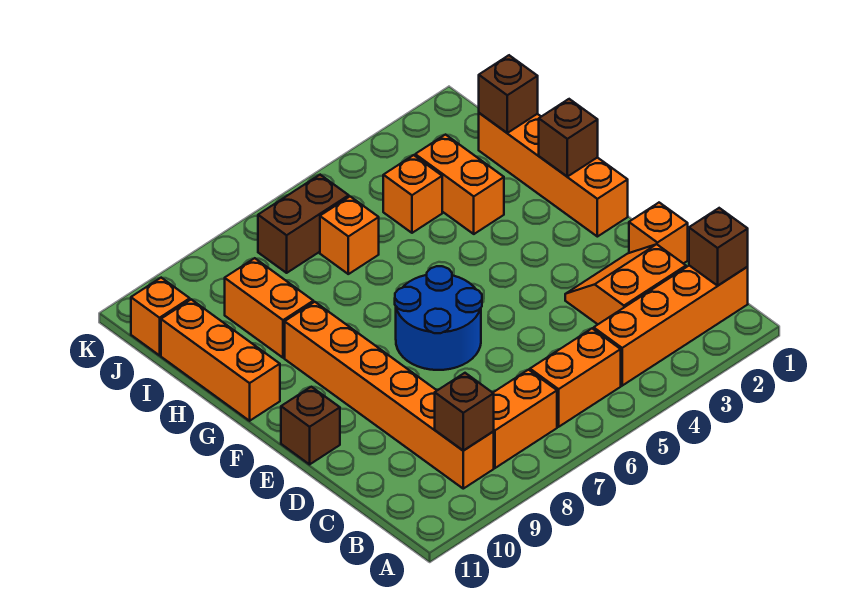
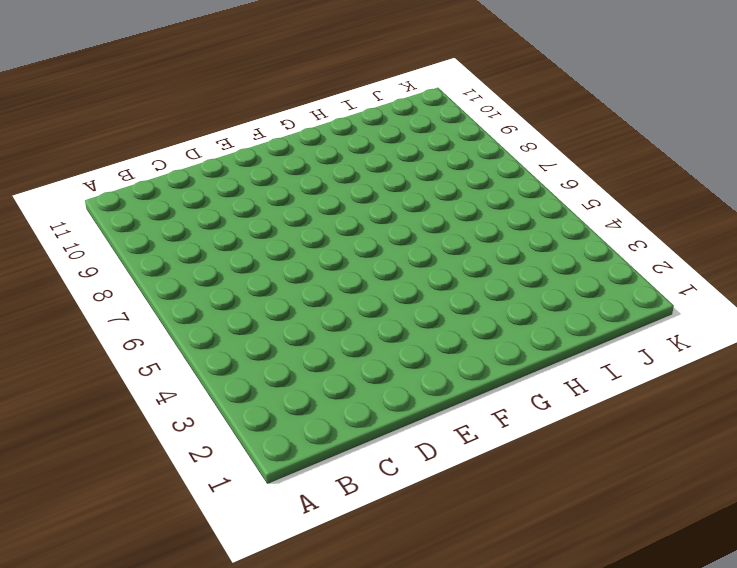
none -> orange brick B1:B4 level 1
none -> orange brick B5:B6 level 1
none -> orange brick B7:B8 level 1

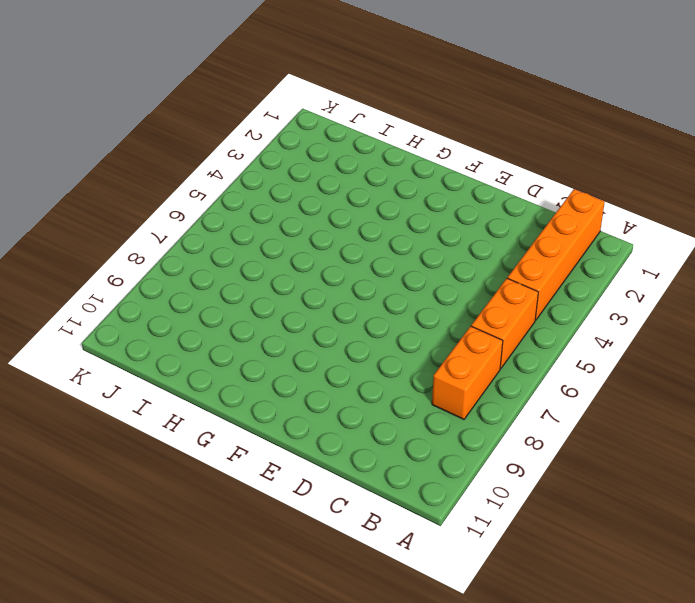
none -> orange brick B9:G9 level 1
none -> orange slope C2:D3 level 1 top C
none -> orange brick D1 level 1

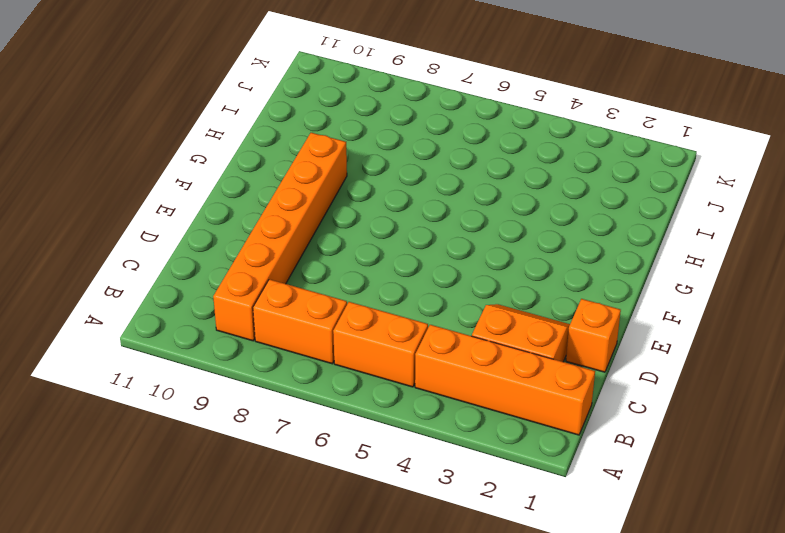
none -> blue round brick E6:F7 level 1
none -> brown brick E11 level 1
none -> orange brick F1:I1 level 1

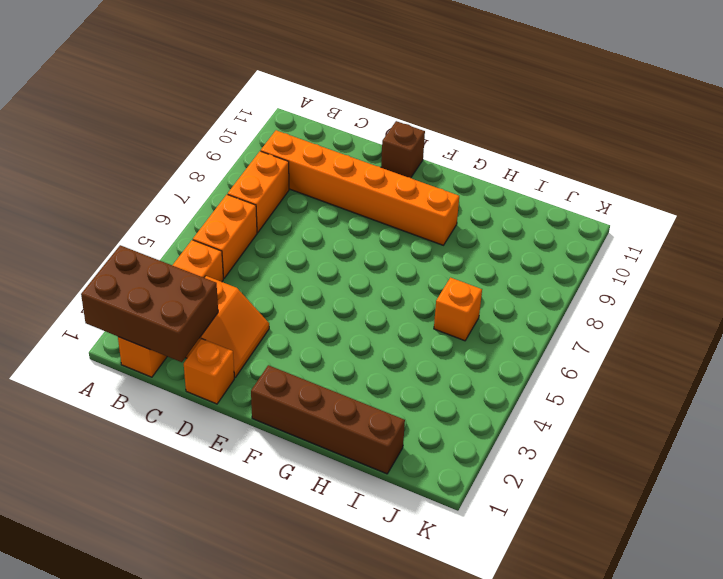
brown brick A1:C2 level 2 -> brown brick B1 level 2
brown brick F1:I1 level 1 -> orange brick F1:I1 level 1
none -> blue round brick E6:F7 level 1
none -> orange brick G11:I11 level 1
none -> orange brick H3:I3 level 1

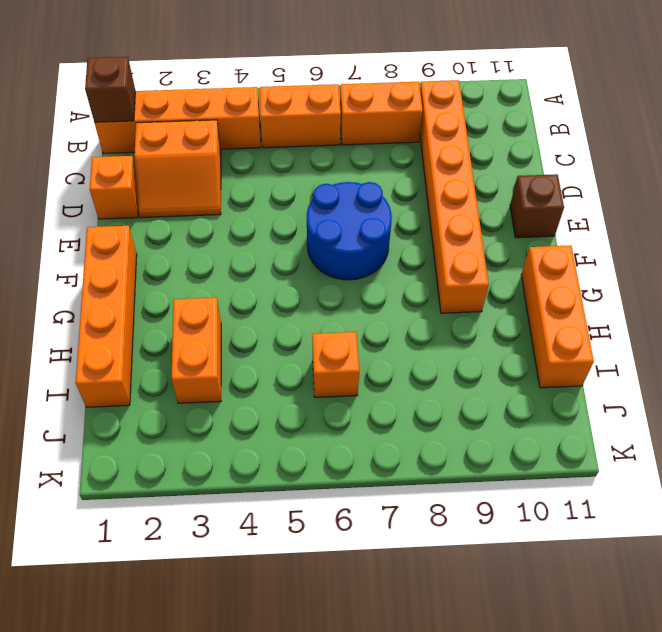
none -> orange brick H9:I9 level 1
none -> orange brick I4 level 1
none -> brown brick J6:J7 level 1

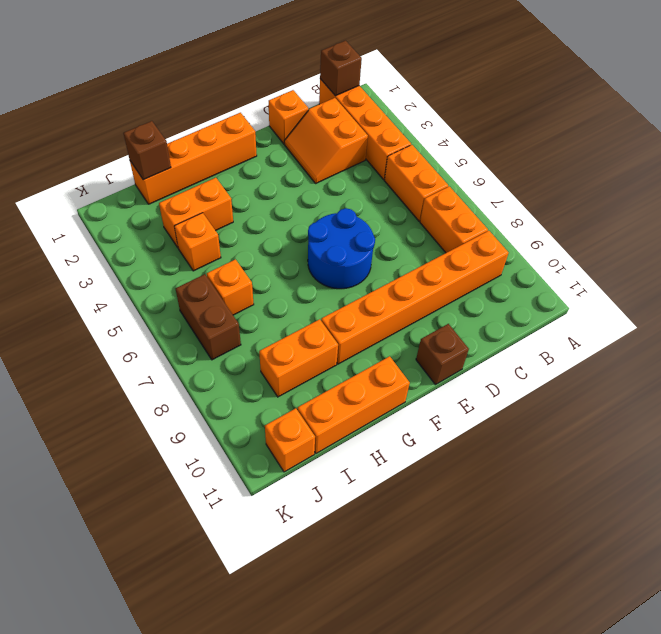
none -> brown brick B9 level 2
none -> brown brick G1 level 2

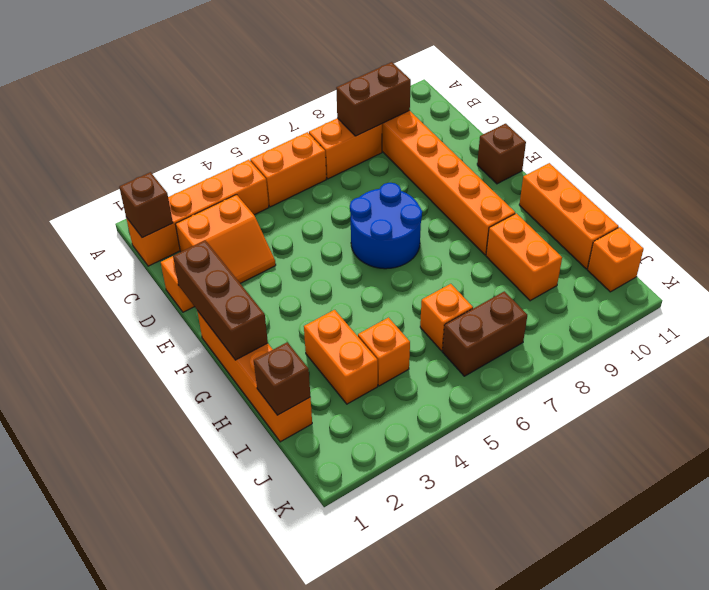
brown brick B8:B9 level 2 -> brown brick B9 level 2
brown brick E1:G1 level 2 -> brown brick G1 level 2

